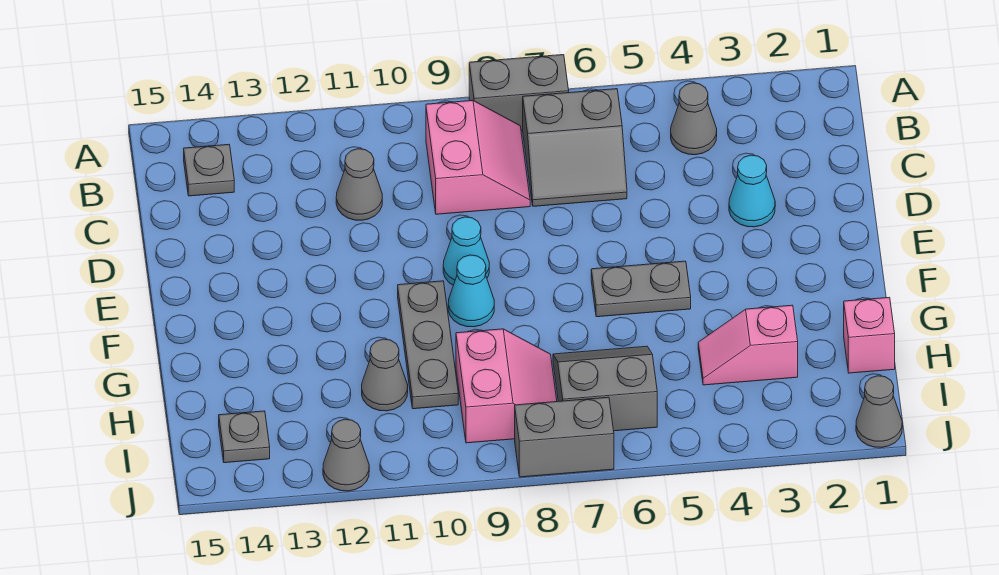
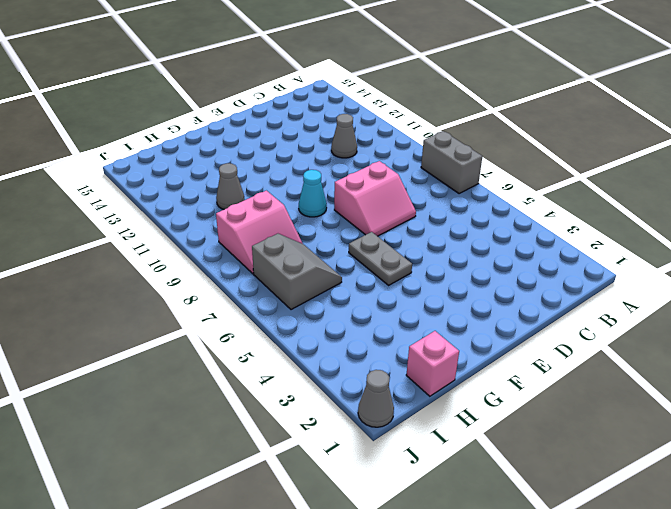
pink slope D7:E8 level 1 top 8 -> pink slope B8:C9 level 1 top 9
none -> grey cone B4 level 1
none -> grey slope B6:C7 level 1 top B
none -> grey plate B14 level 1

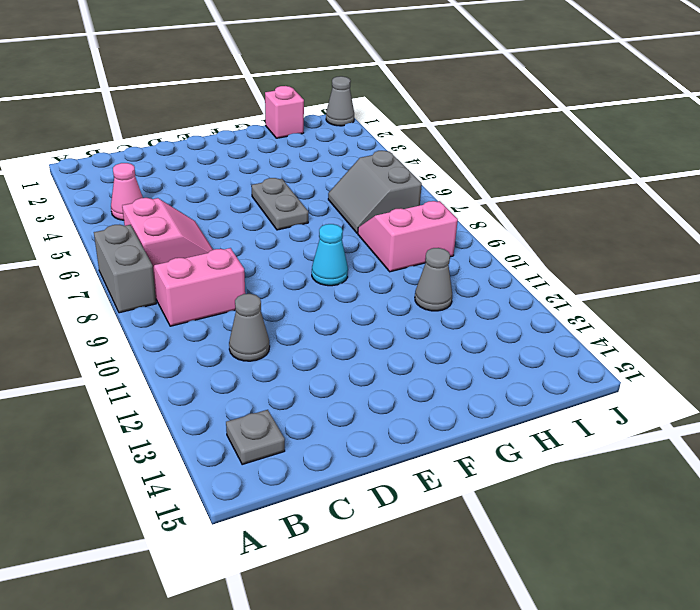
pink cone B4 level 1 -> grey cone B4 level 1
pink slope B6:C7 level 1 top B -> grey slope B6:C7 level 1 top B
none -> cyan cone D3 level 1
none -> cyan cone E9 level 1
none -> grey plate F10:H10 level 1

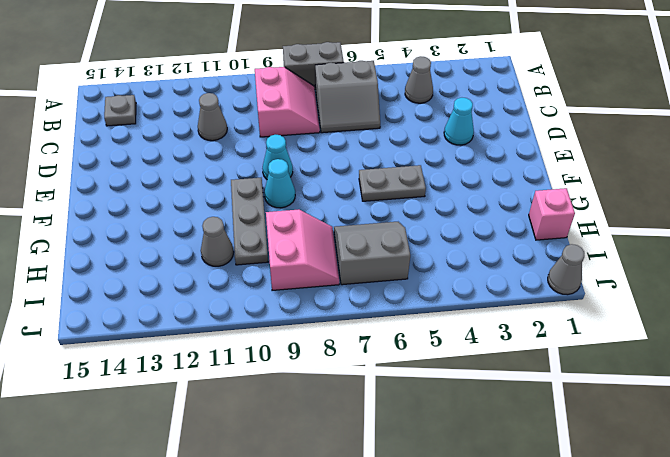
none -> pink slope H3:H4 level 1 top 3
none -> grey plate I14 level 1
none -> grey brick J7:J8 level 1

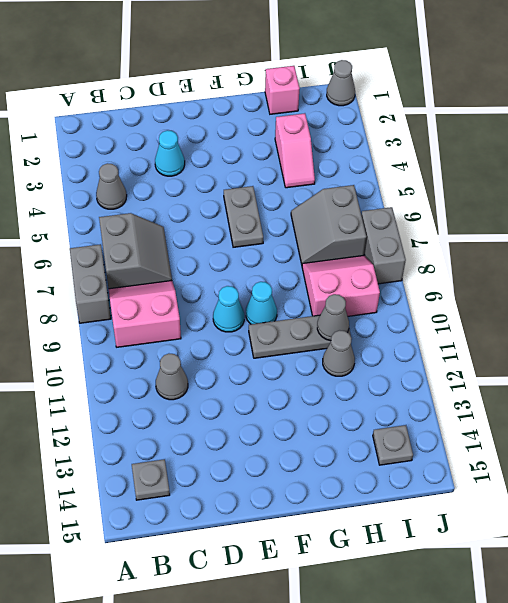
grey cone H10 level 2 -> grey cone J12 level 1

